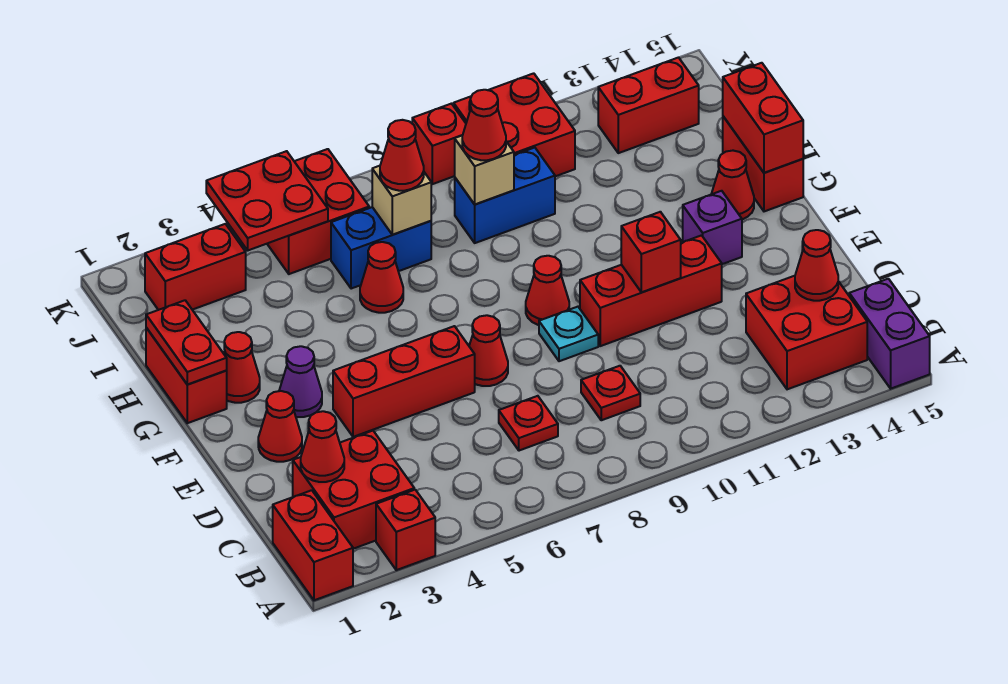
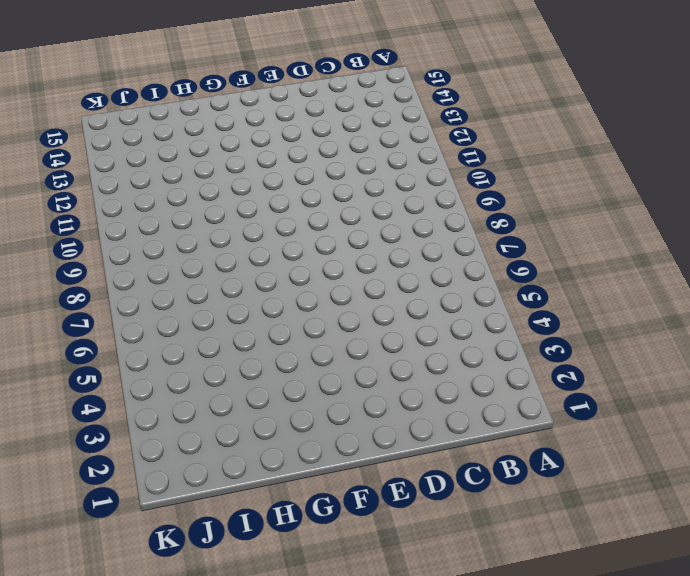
none -> red brick A1:B1 level 1
none -> red brick A3 level 1
none -> purple brick A15:B15 level 1
none -> red brick B2:C3 level 1

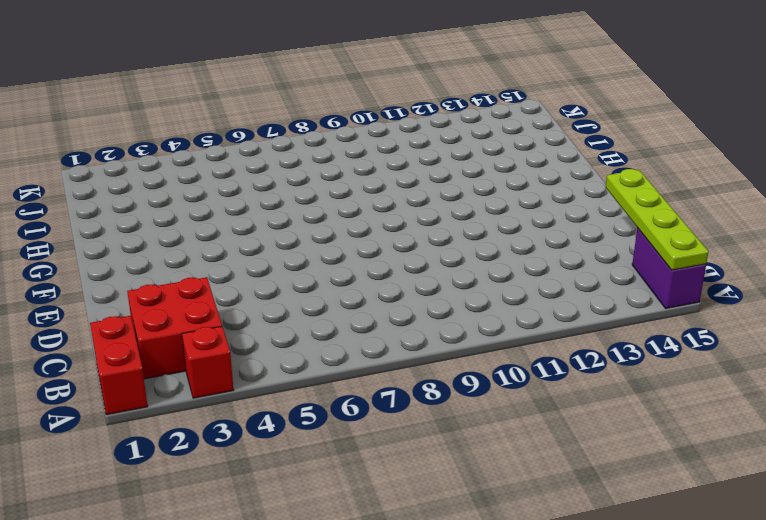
lime plate A15:D15 level 2 -> none
none -> red brick B13:C14 level 1
none -> red plate C7 level 1
none -> red plate C9 level 1
none -> red cone E2 level 1

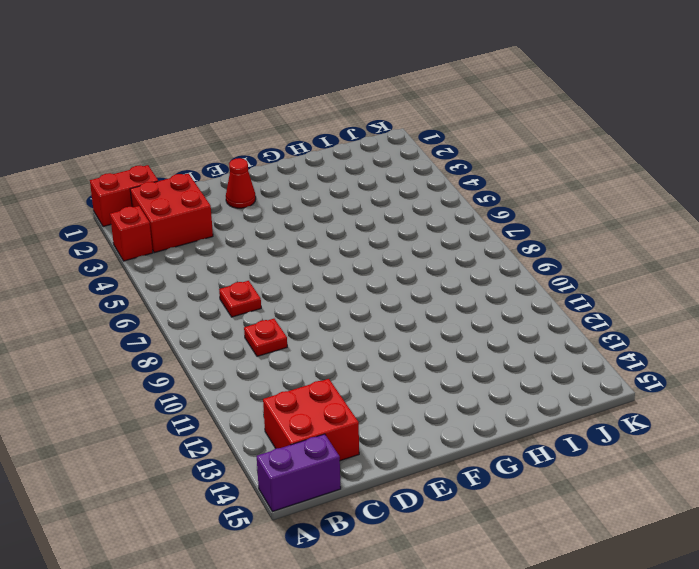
none -> red brick E4:E6 level 1
none -> red cone E7 level 1
none -> cyan plate E9 level 1
none -> red brick E10:E12 level 1

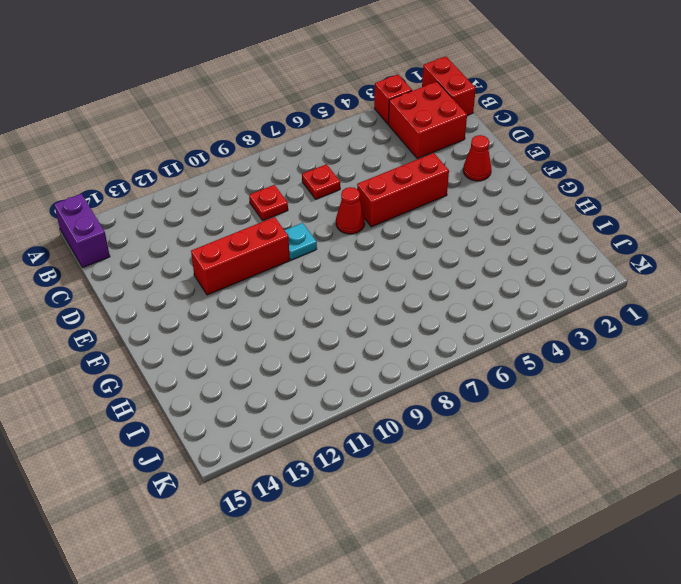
none -> red brick B13:C14 level 1
none -> purple cone F3 level 1
none -> red cone F9 level 1
none -> purple brick F13 level 1

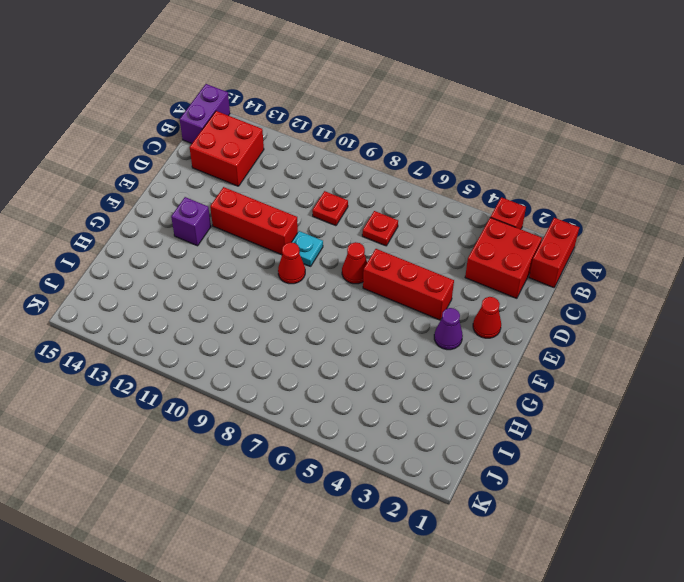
none -> red brick G1:H1 level 1
none -> red cone G2 level 1
none -> red cone G14 level 1
none -> red brick G15:H15 level 1

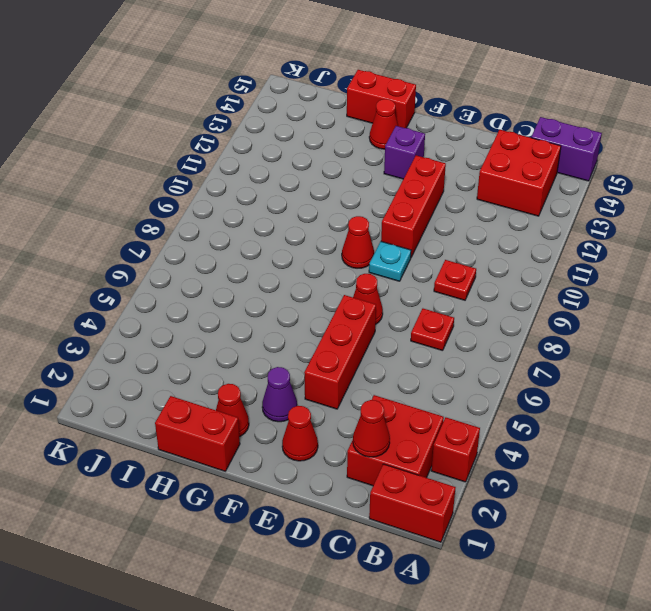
none -> red cone H6 level 1
none -> blue brick I6:I7 level 1
none -> blue brick I9:I10 level 1
none -> red brick J2:J3 level 1

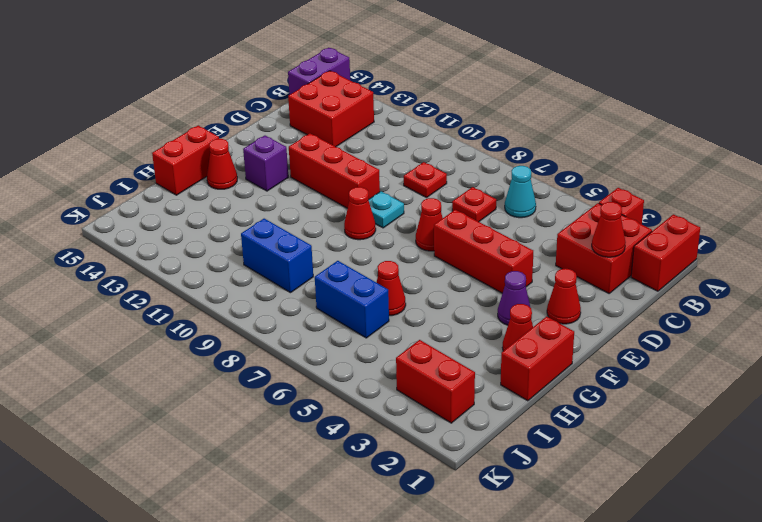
cyan cone B6 level 1 -> none
none -> red brick J5:K6 level 1
none -> red brick J10:K11 level 1
none -> red brick J13:J14 level 1
none -> red brick K9 level 1

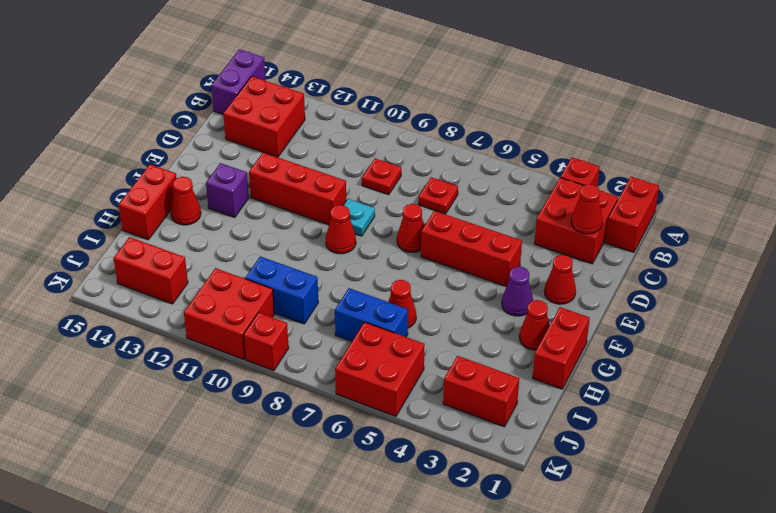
none -> red cone C14 level 2
none -> red brick E11 level 2
none -> red plate G1:H1 level 2
none -> red brick G15:H15 level 2

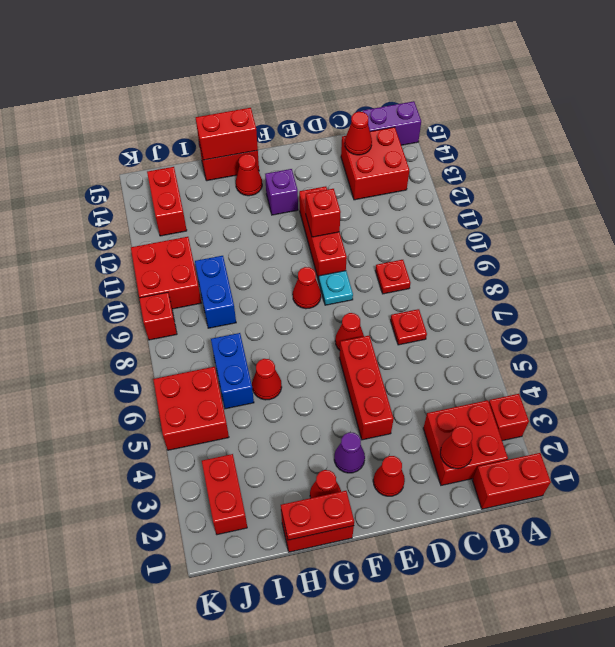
none -> tan brick I7 level 2
none -> tan brick I9 level 2
none -> red plate J4:K5 level 2
none -> red cone I7 level 3

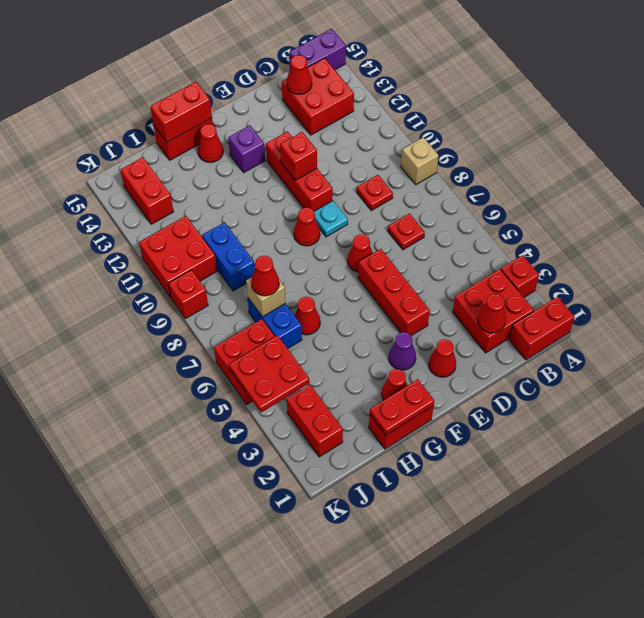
tan brick A9 level 1 -> tan brick I9 level 2
none -> red cone I9 level 3

